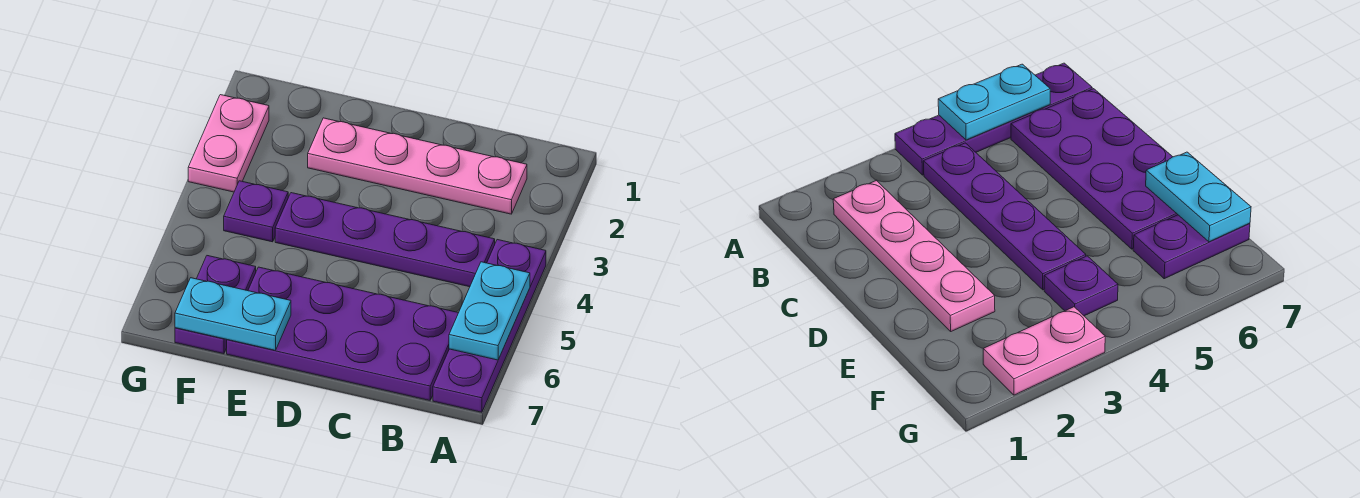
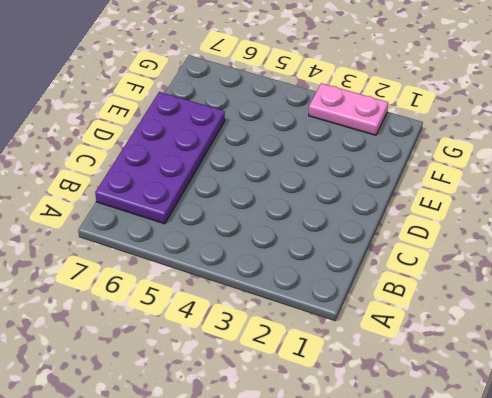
none -> purple plate A4:A7 level 1
none -> pink plate B2:E2 level 1

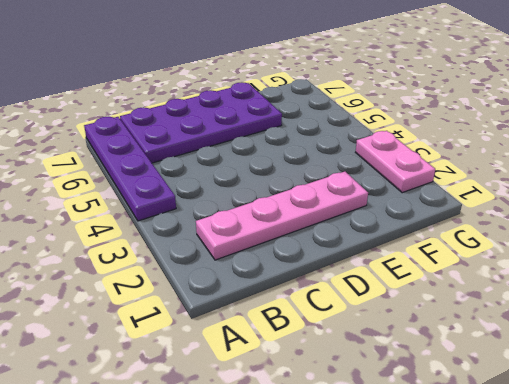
none -> purple plate B4:E4 level 1
none -> purple plate F4 level 1

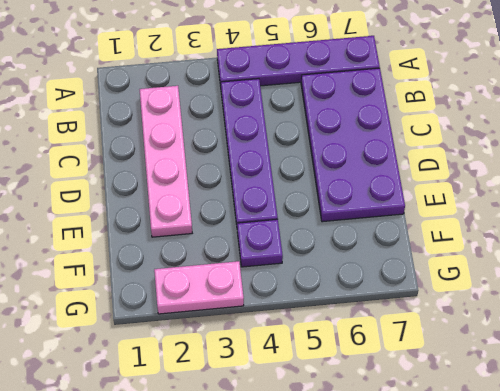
none -> purple plate F6:F7 level 1
none -> cyan plate A5:A6 level 2

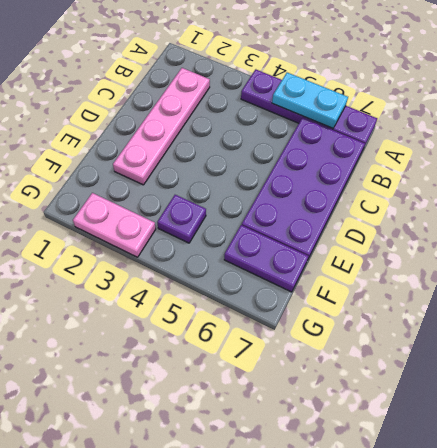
none -> purple plate B4:E4 level 1
none -> cyan plate E7:F7 level 2

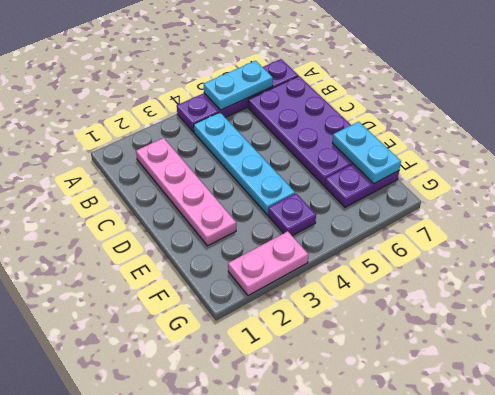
cyan plate B4:E4 level 1 -> purple plate B4:E4 level 1

